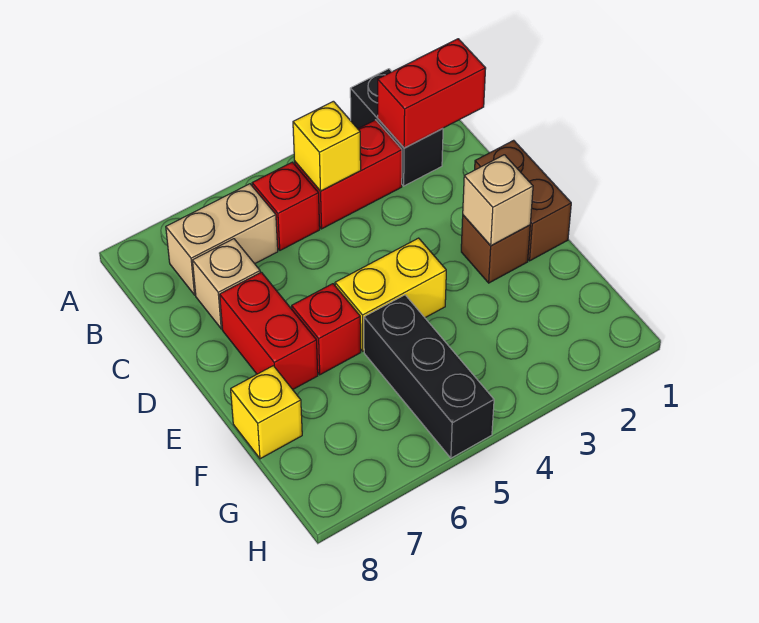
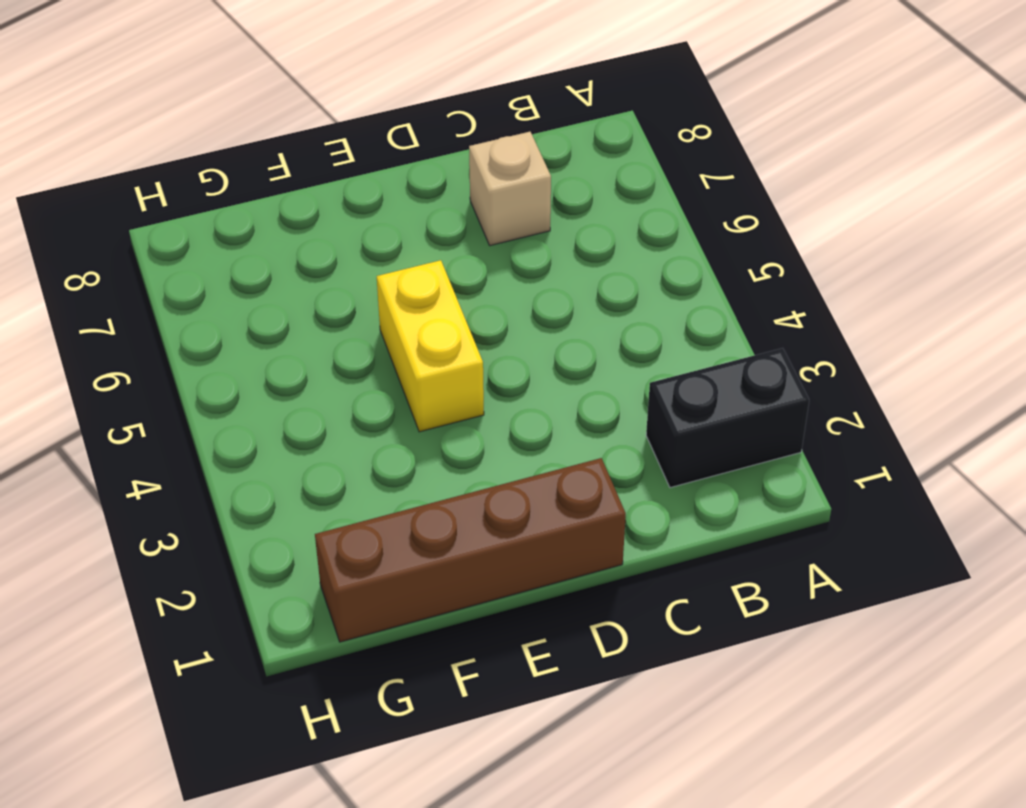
brown brick D1:G1 level 1 -> brown brick D1:E1 level 1
none -> red brick B3:B4 level 1
none -> red brick B5 level 1
none -> tan brick B6:B7 level 1

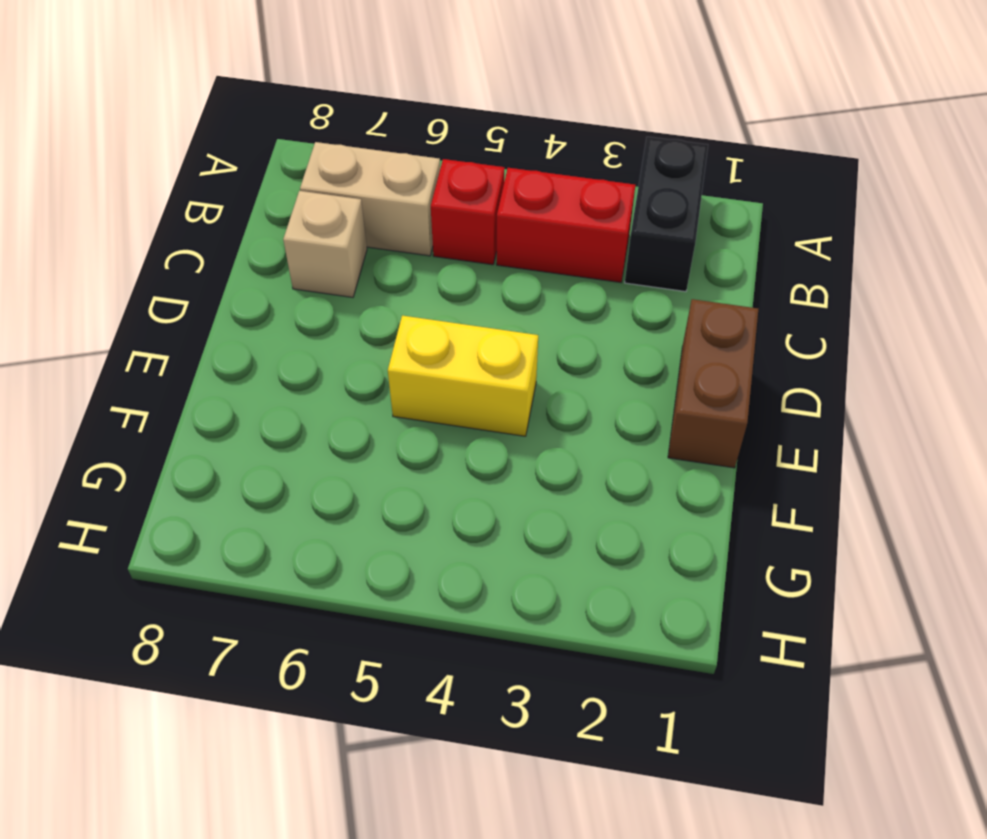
none -> red brick D7:E7 level 1
none -> brown brick E2 level 1
none -> red brick E6 level 1

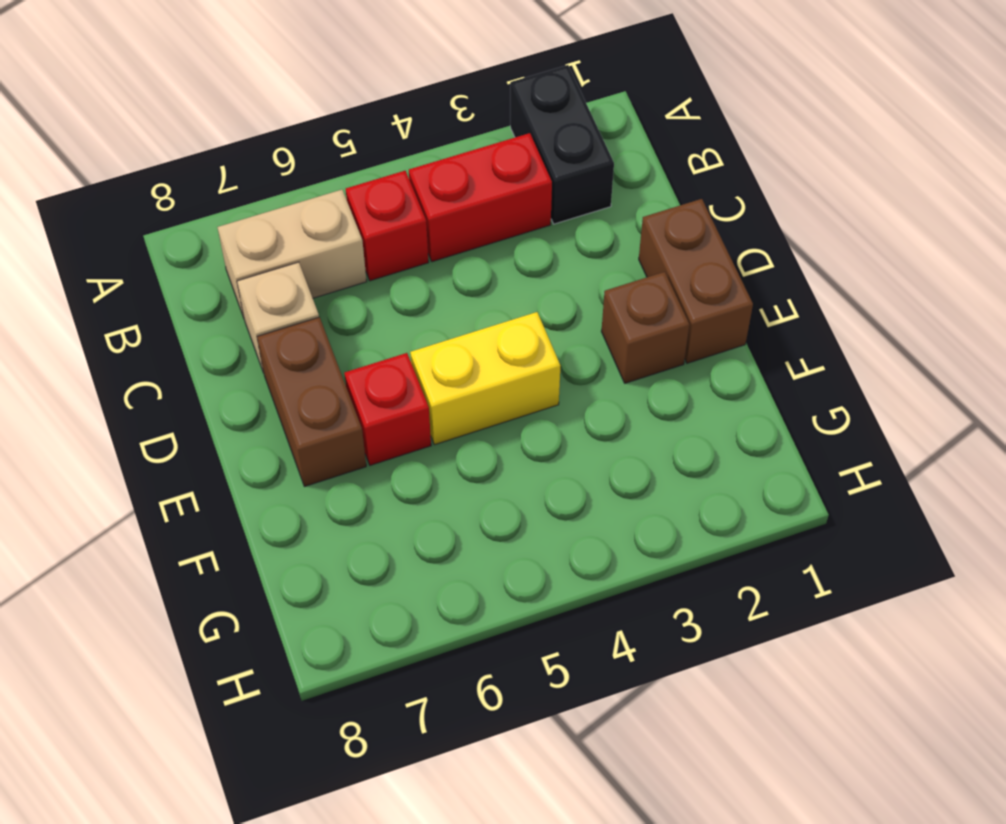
brown brick D7:E7 level 1 -> red brick D7:E7 level 1
none -> black brick F5:H5 level 1
none -> yellow brick F8 level 1
none -> red brick B1:B2 level 2

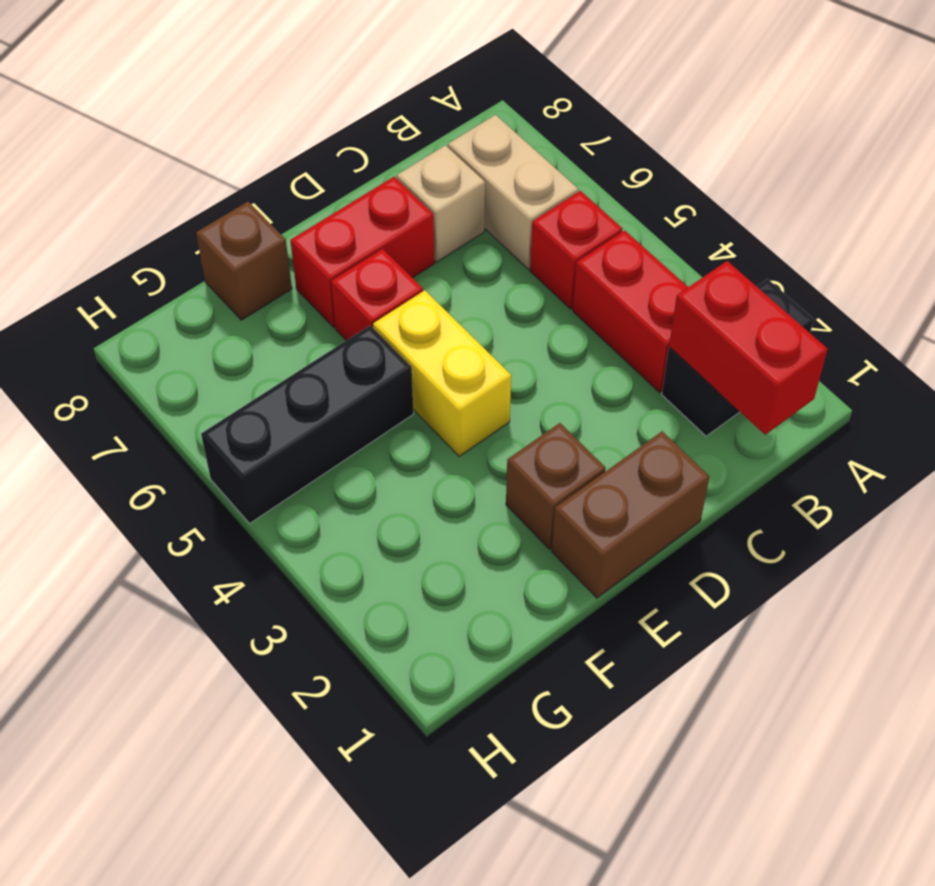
brown brick F8 level 1 -> yellow brick F8 level 1
none -> yellow brick B4 level 2
none -> tan brick E2 level 2

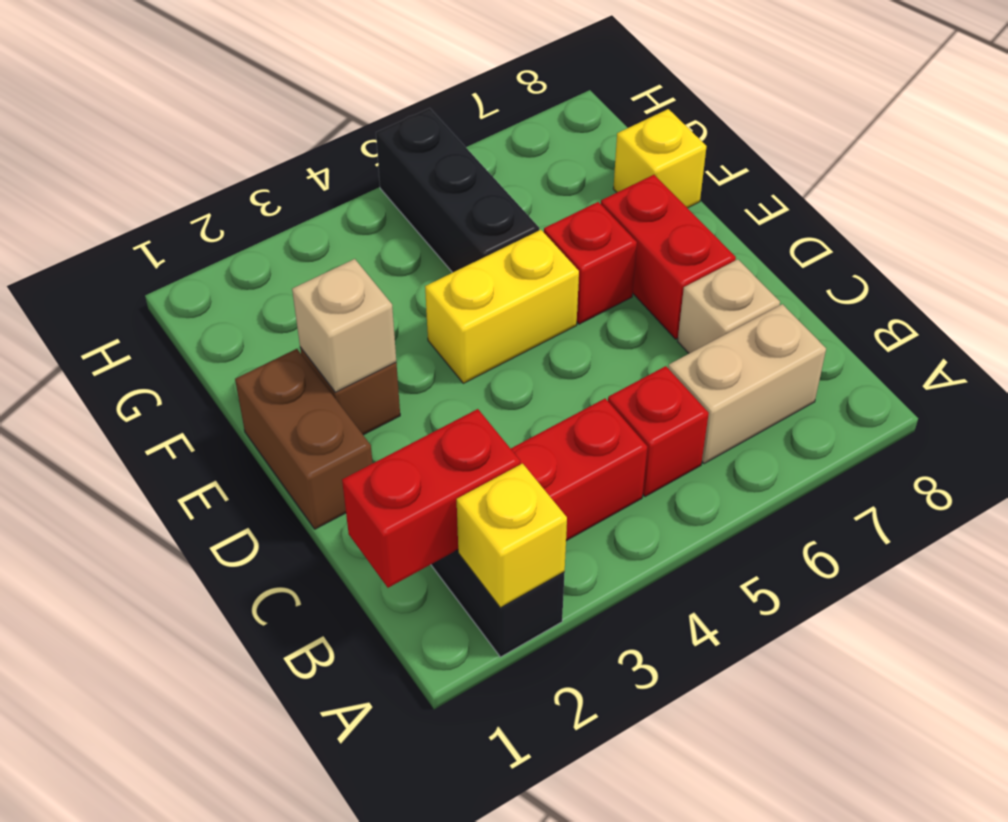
yellow brick A2 level 2 -> yellow brick B4 level 2

